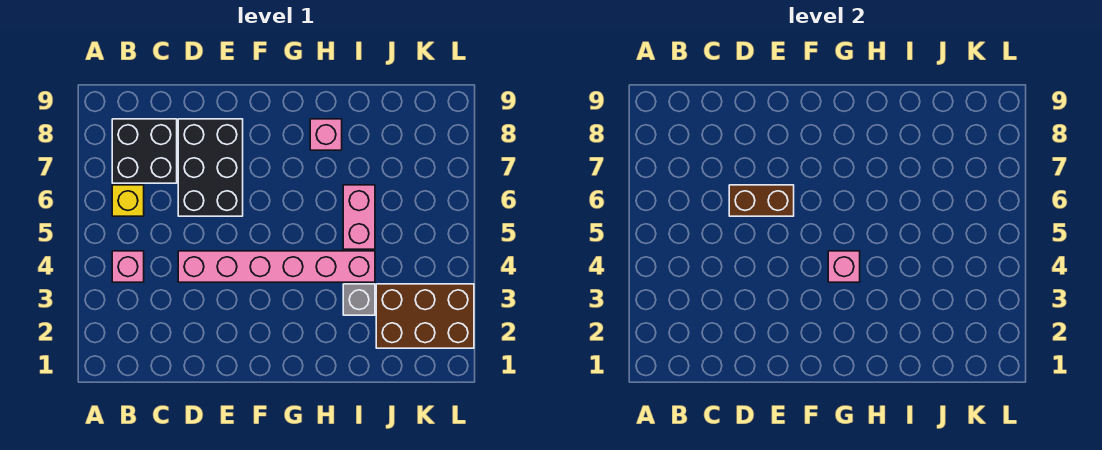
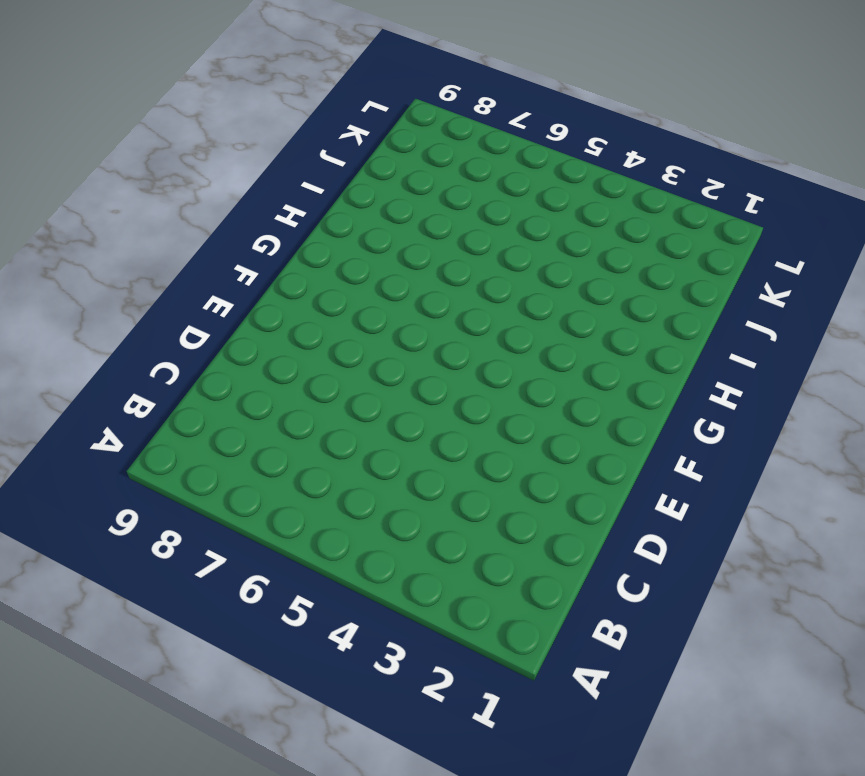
none -> pink brick B4 level 1
none -> yellow brick B6 level 1

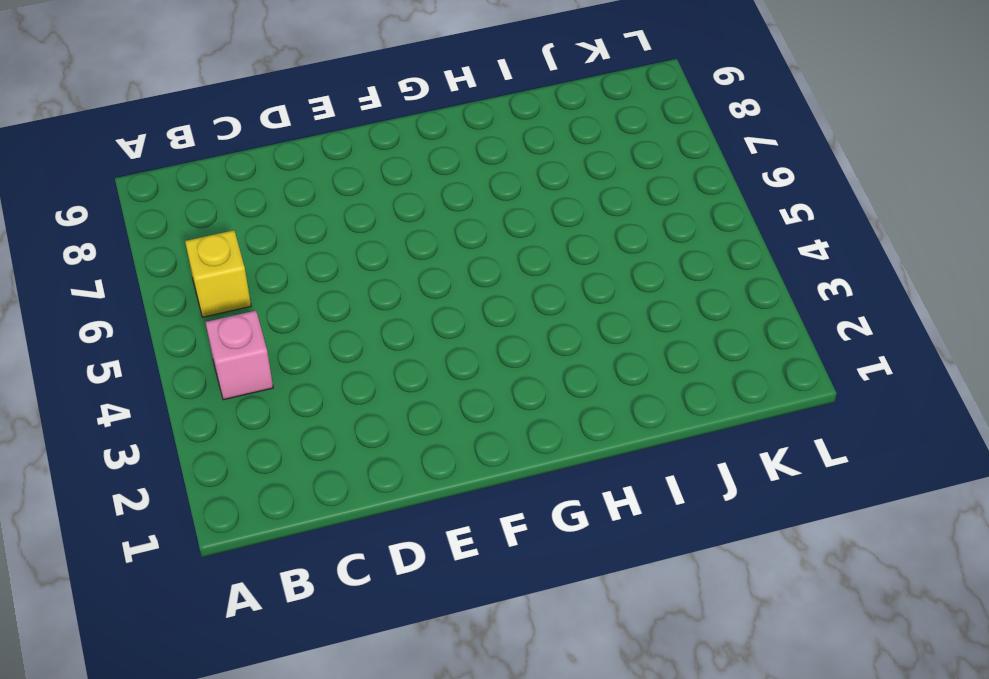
none -> black brick B7:C8 level 1
none -> pink brick D4:I4 level 1

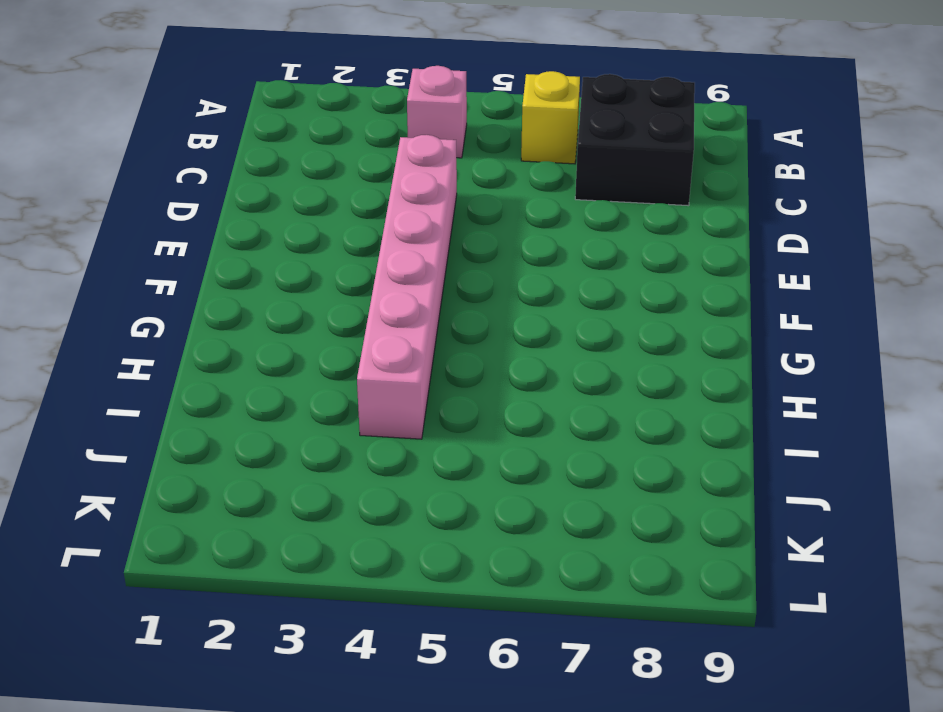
none -> black brick D6:E8 level 1
none -> pink brick H8 level 1

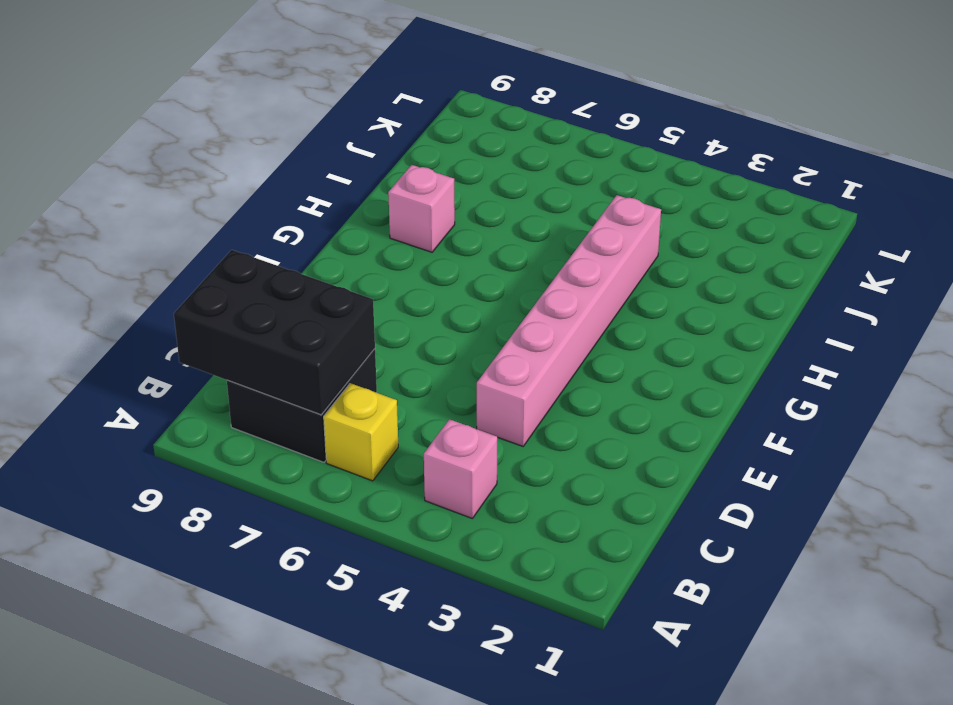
black brick B7:C9 level 2 -> black brick D6:E8 level 1
none -> grey brick I3 level 1
none -> pink brick I5:I6 level 1

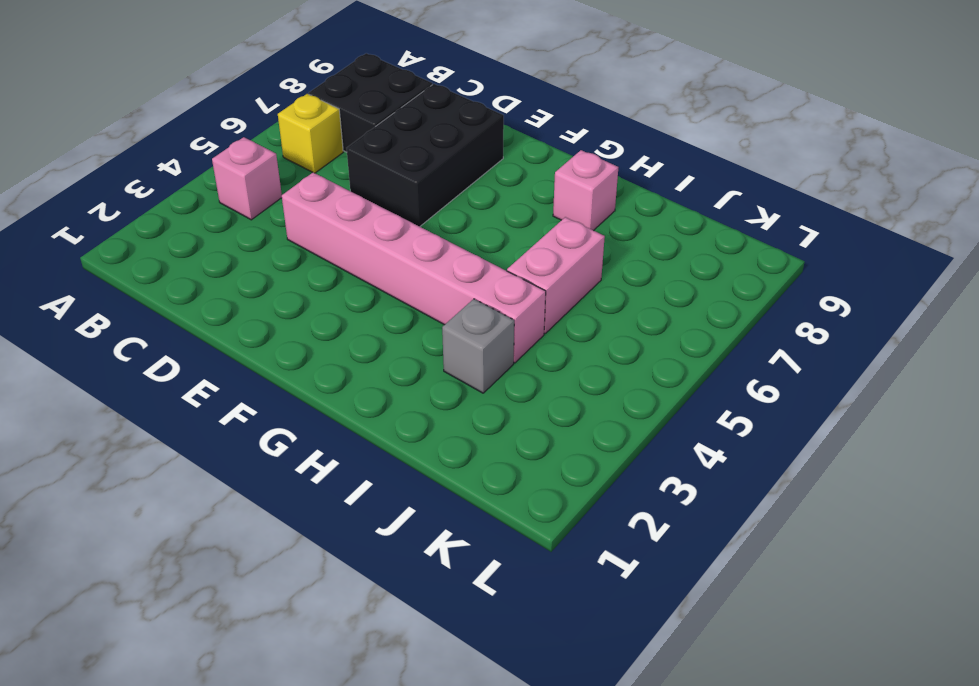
none -> brown brick J2:L3 level 1
none -> brown brick D6:E6 level 2

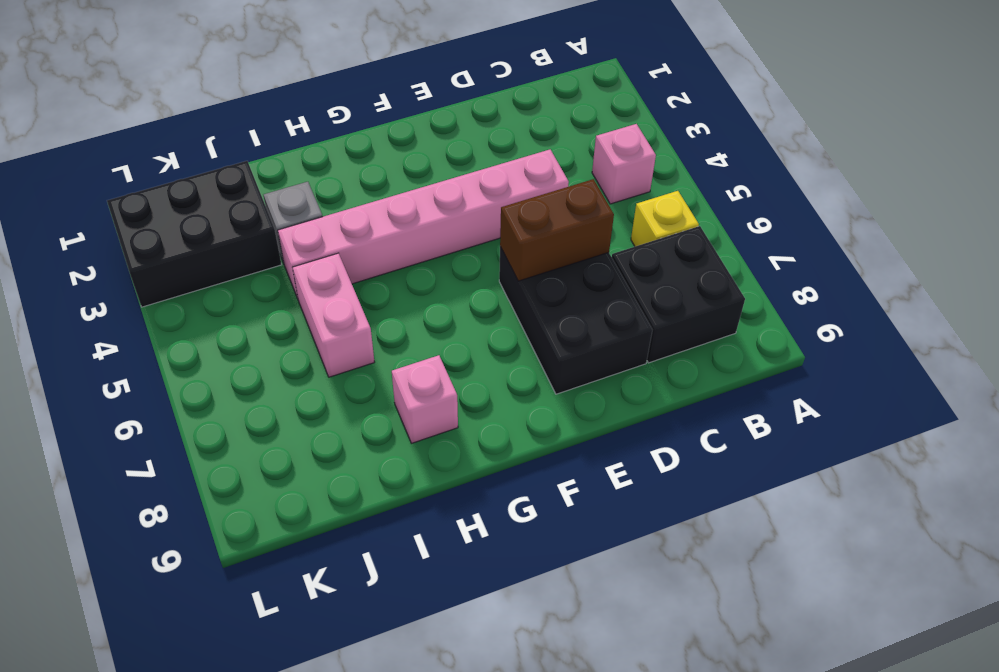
black brick J2:L3 level 1 -> brown brick J2:L3 level 1
none -> pink brick G4 level 2

